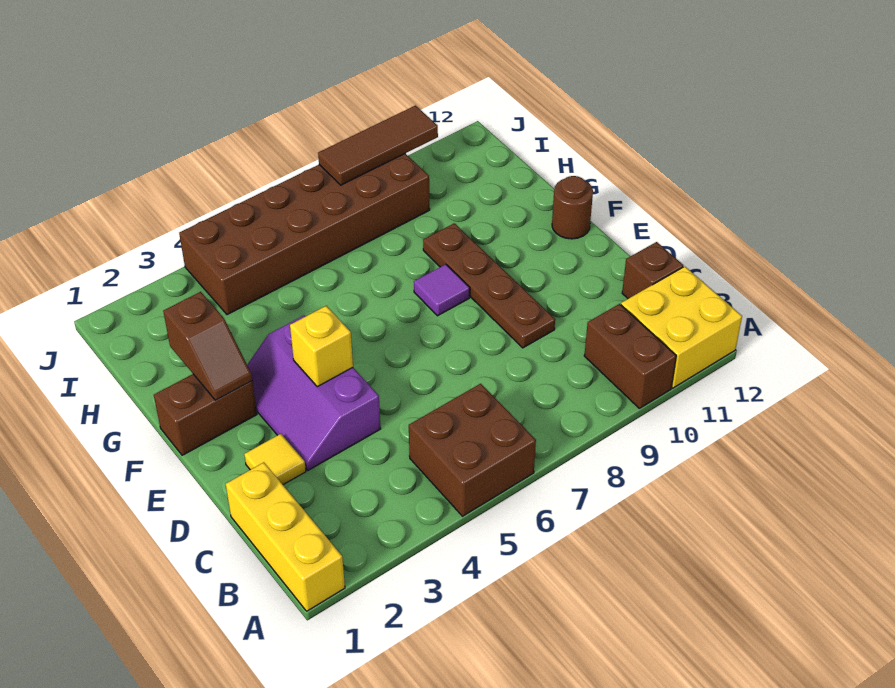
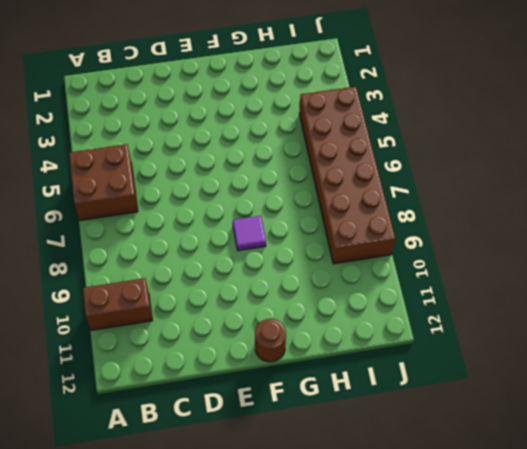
none -> yellow brick A1:C1 level 1
none -> yellow brick A11:B12 level 1
none -> brown brick C12 level 1

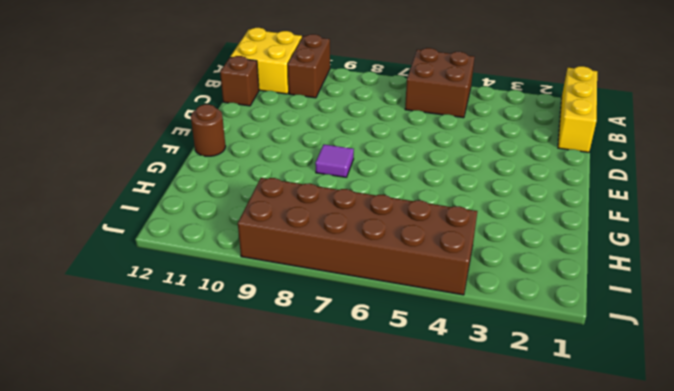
none -> yellow tile D2 level 1
none -> purple slope D3:F4 level 1 top 4
none -> brown plate D9:G9 level 1

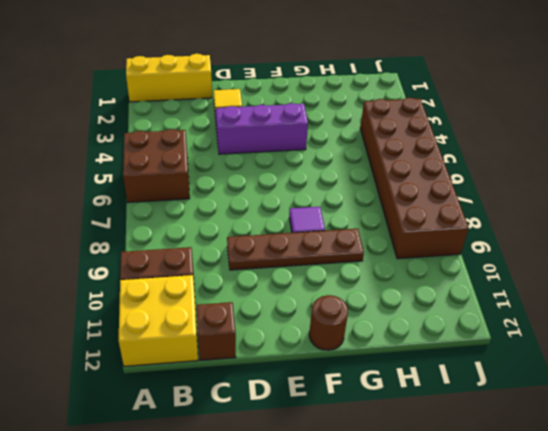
none -> brown brick F1:F2 level 1
none -> yellow brick E4 level 2
none -> brown slope F2:G2 level 2 top G

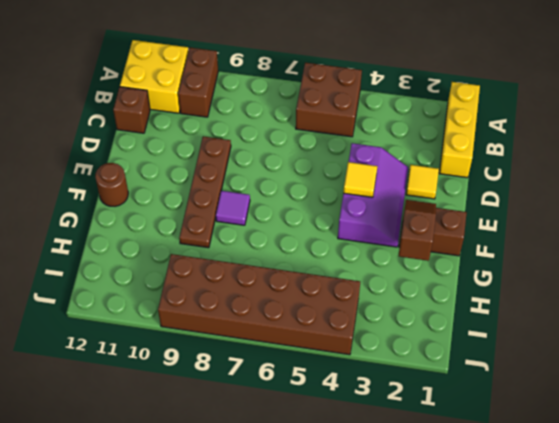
yellow tile E4 level 2 -> yellow brick E4 level 2
none -> brown tile J8:J10 level 2

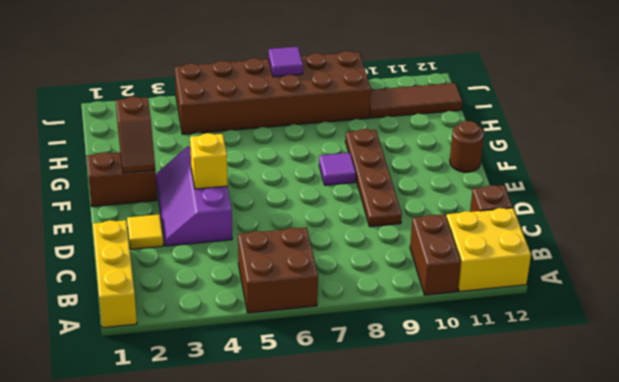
brown tile I10:I12 level 1 -> brown tile J8:J10 level 2
purple tile J7 level 2 -> none

